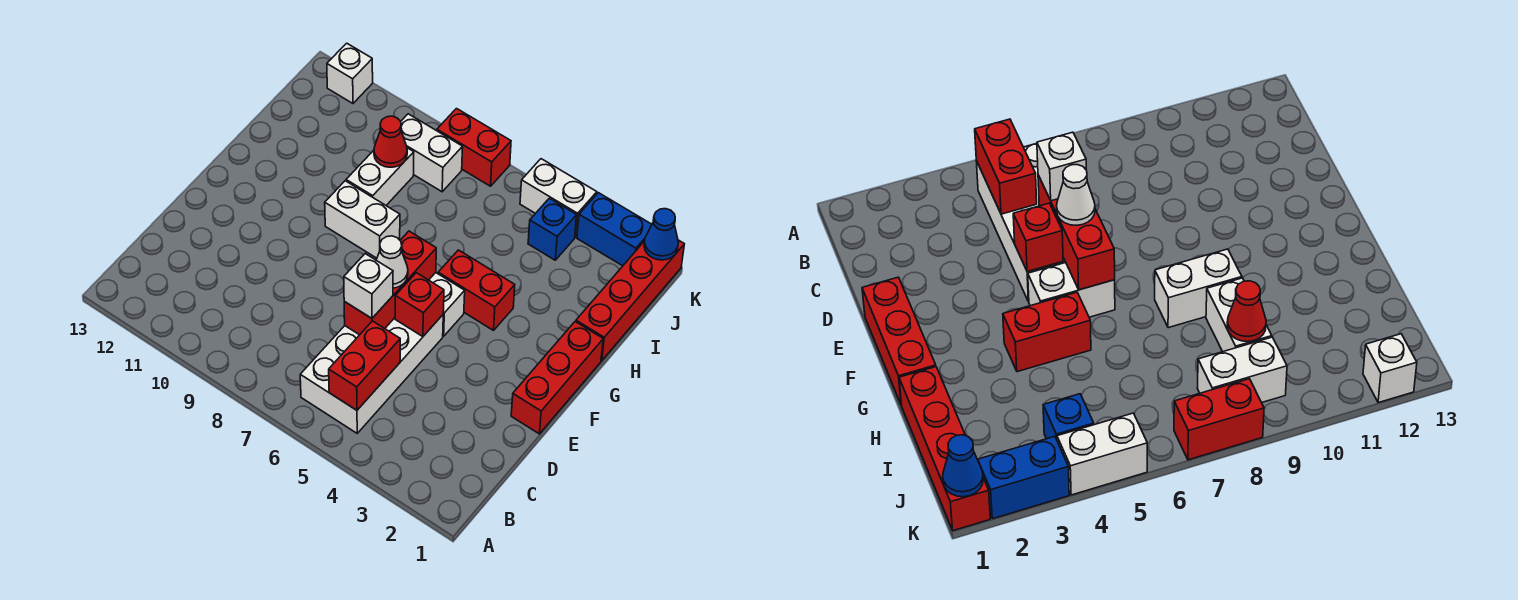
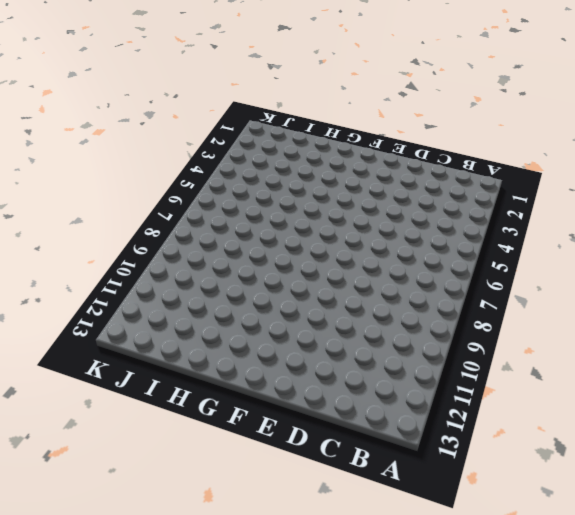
none -> white brick B5:E6 level 1
none -> red brick E1:G1 level 1
none -> white brick F5:F6 level 1

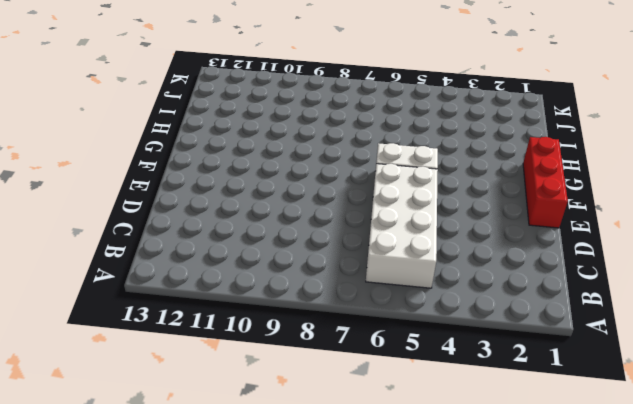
none -> red brick G4:G5 level 1
none -> white brick G8:G9 level 1
none -> red brick H1:K1 level 1

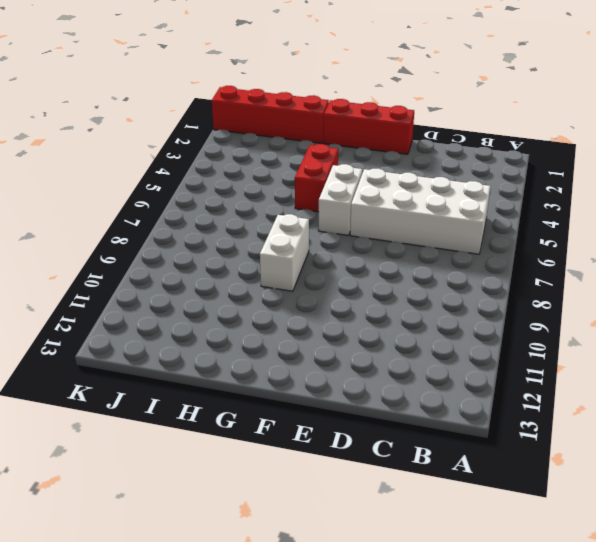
none -> white brick H9:I9 level 1
none -> blue brick J4 level 1
none -> white brick J8:J9 level 1

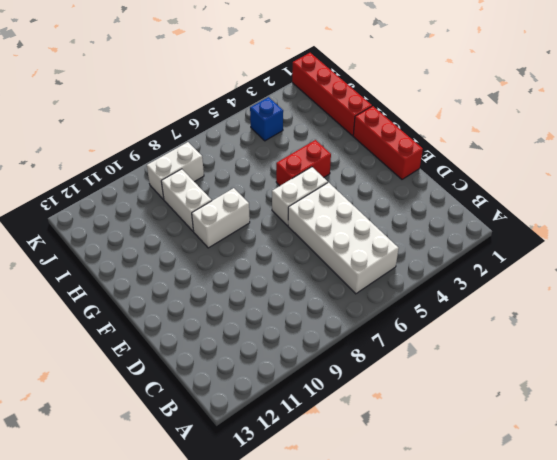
none -> blue brick K2:K3 level 1
none -> white brick K4:K5 level 1
none -> red brick K7:K8 level 1

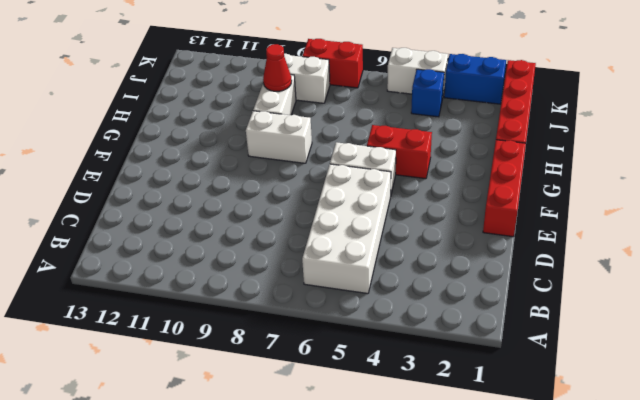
none -> white brick K12 level 1
none -> red brick B5:C5 level 2
none -> red brick D6:F6 level 2

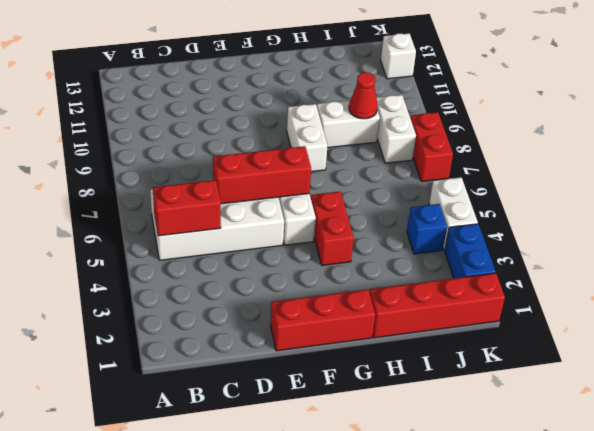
none -> red brick E5 level 2
none -> blue cone K1 level 2
none -> white brick D6 level 3

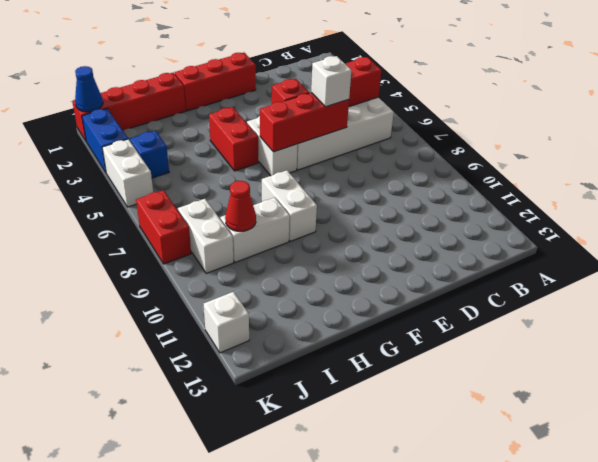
none -> white cone E6 level 3

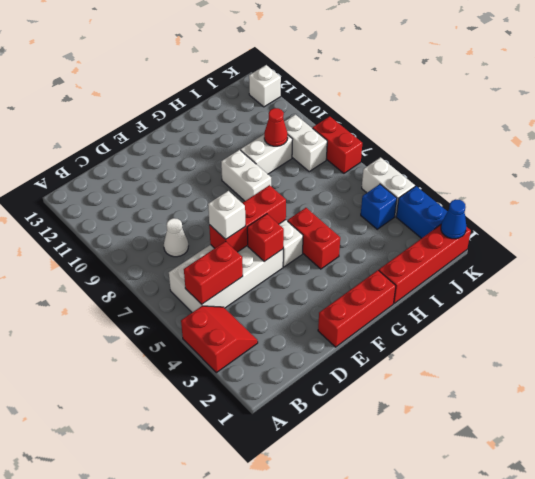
red slope A3:B4 level 1 top A -> none
white cone C8 level 1 -> white cone E6 level 3

